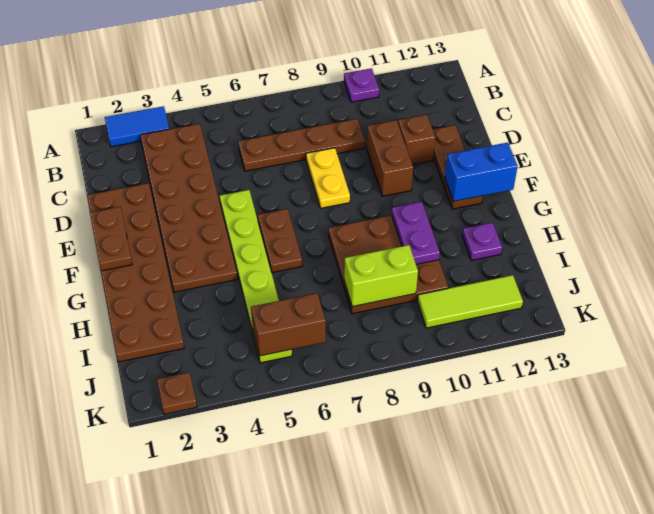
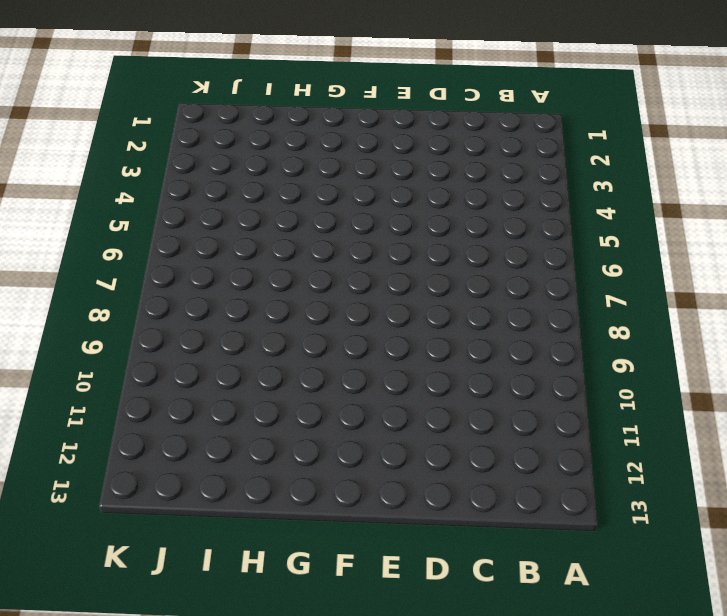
none -> blue tile A2:A3 level 1
none -> purple plate A10 level 1
none -> brown plate B3:G4 level 1

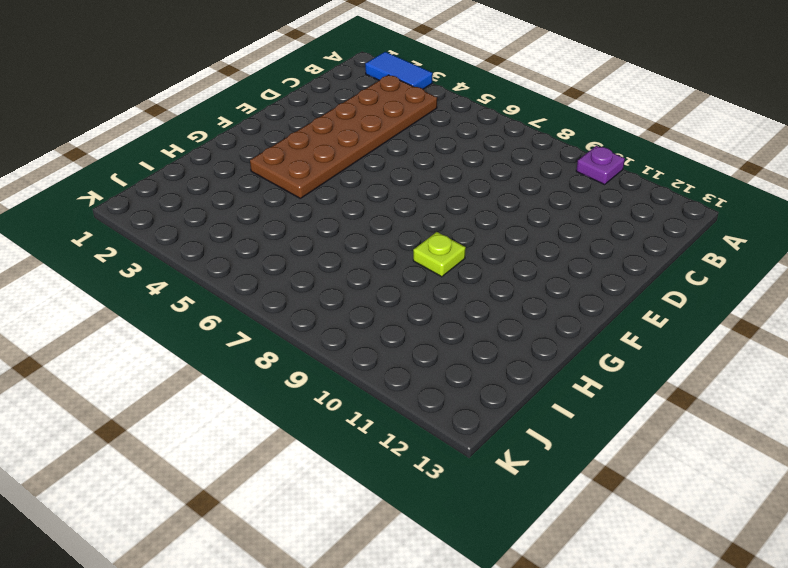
lime plate G9 level 1 -> brown plate G8:I10 level 1
none -> brown plate C6:C9 level 1
none -> brown plate D1:I2 level 1
none -> yellow plate D8:E8 level 1

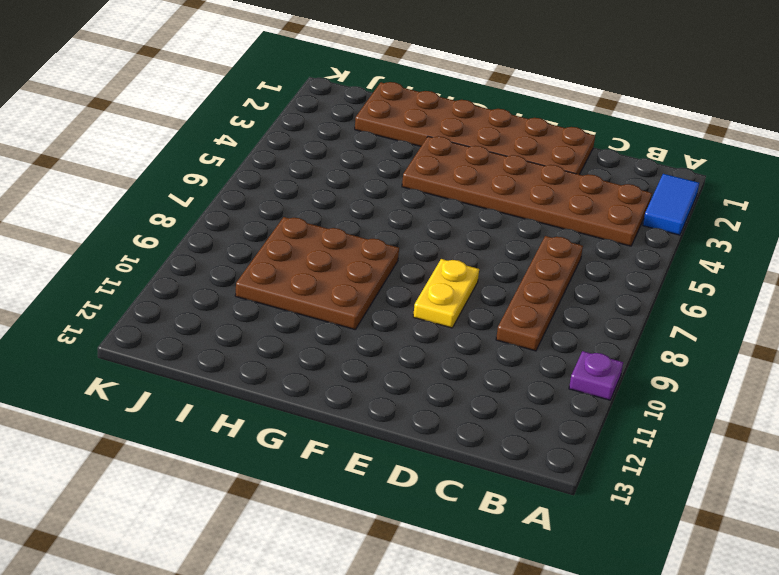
yellow plate E8:E9 level 1 -> yellow plate D8:E8 level 1
none -> brown brick D10:E10 level 1
none -> brown brick D11 level 1
none -> brown plate D12:F12 level 1

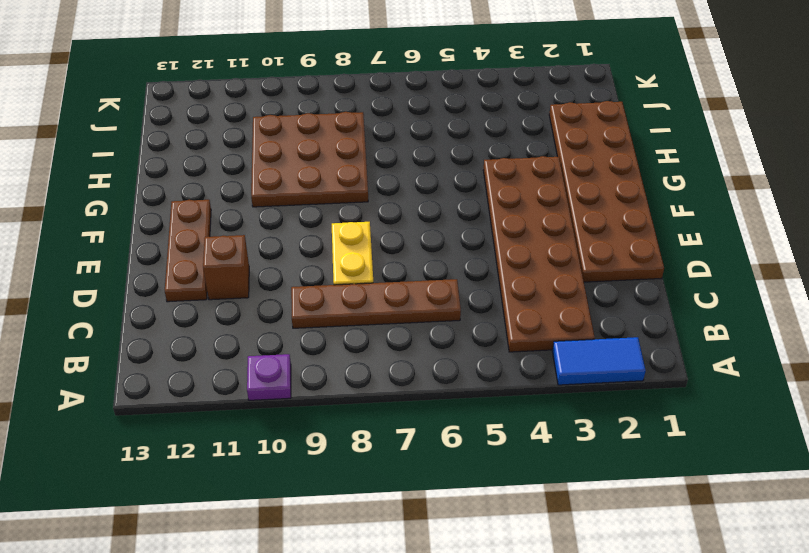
none -> brown brick D10:E10 level 1
none -> lime plate E5:J5 level 1
none -> brown plate F6:G6 level 1

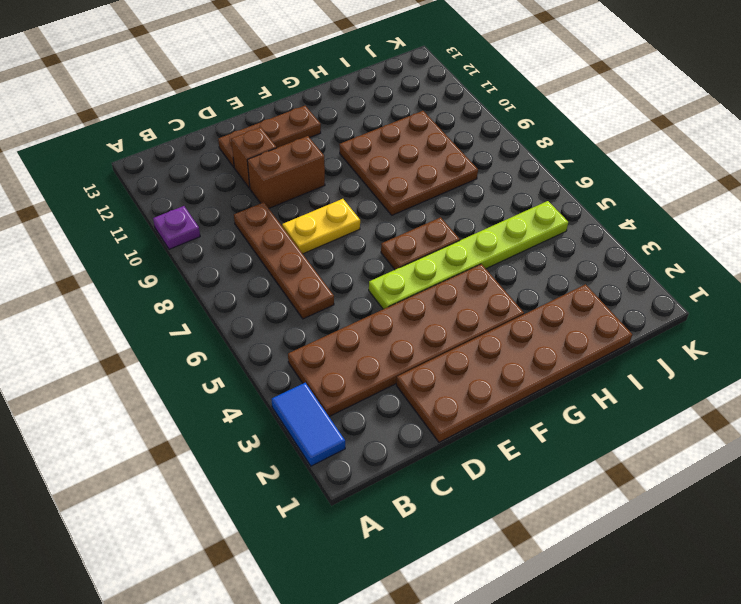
none -> purple plate H12 level 1
none -> lime tile J10:J12 level 1
none -> brown plate K2 level 1

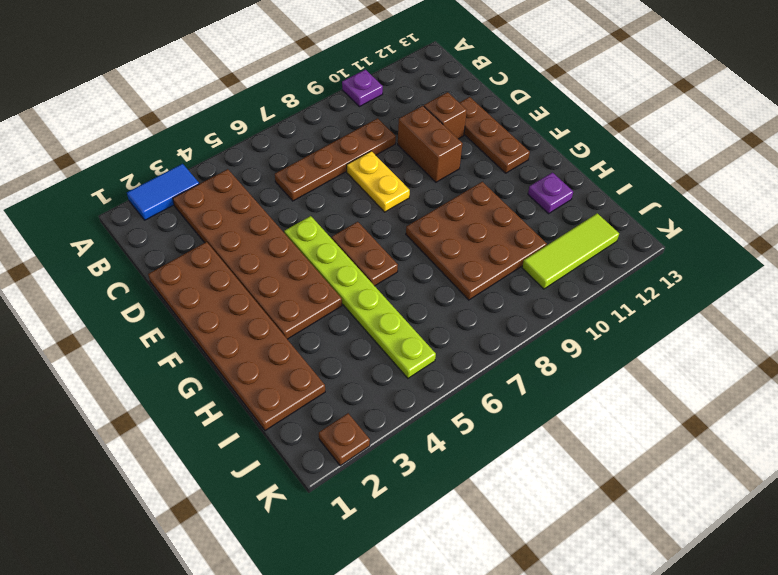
none -> brown plate E1:F1 level 2
none -> blue brick F12:F13 level 2
none -> purple plate G10:H10 level 2

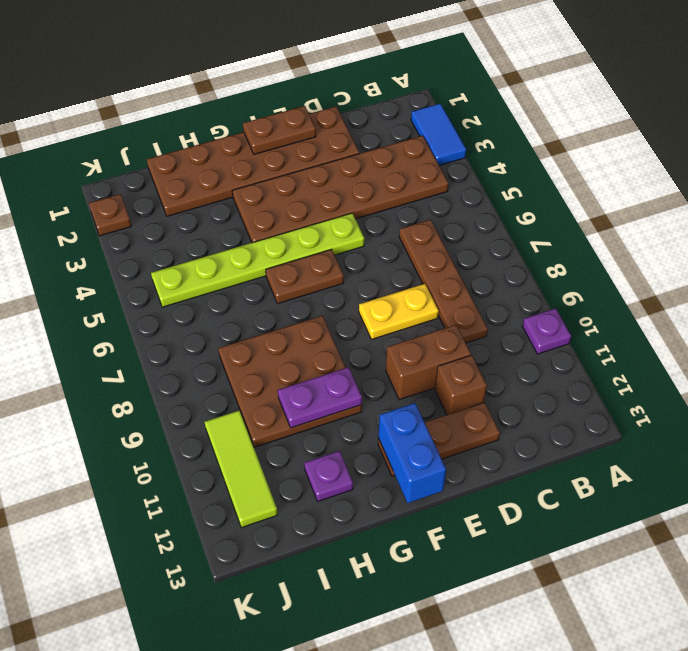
none -> lime brick I8:I9 level 2
none -> brown brick J5:J6 level 2

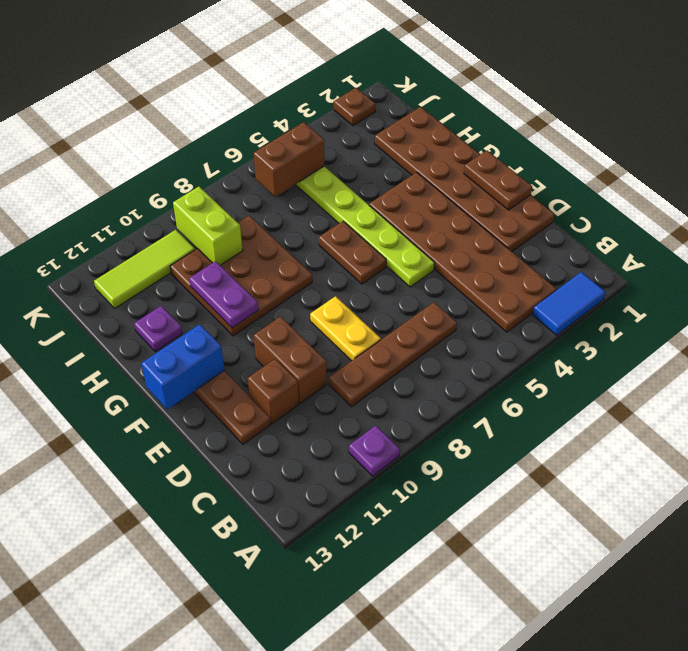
lime brick I9:J9 level 2 -> lime brick I8:I9 level 2

